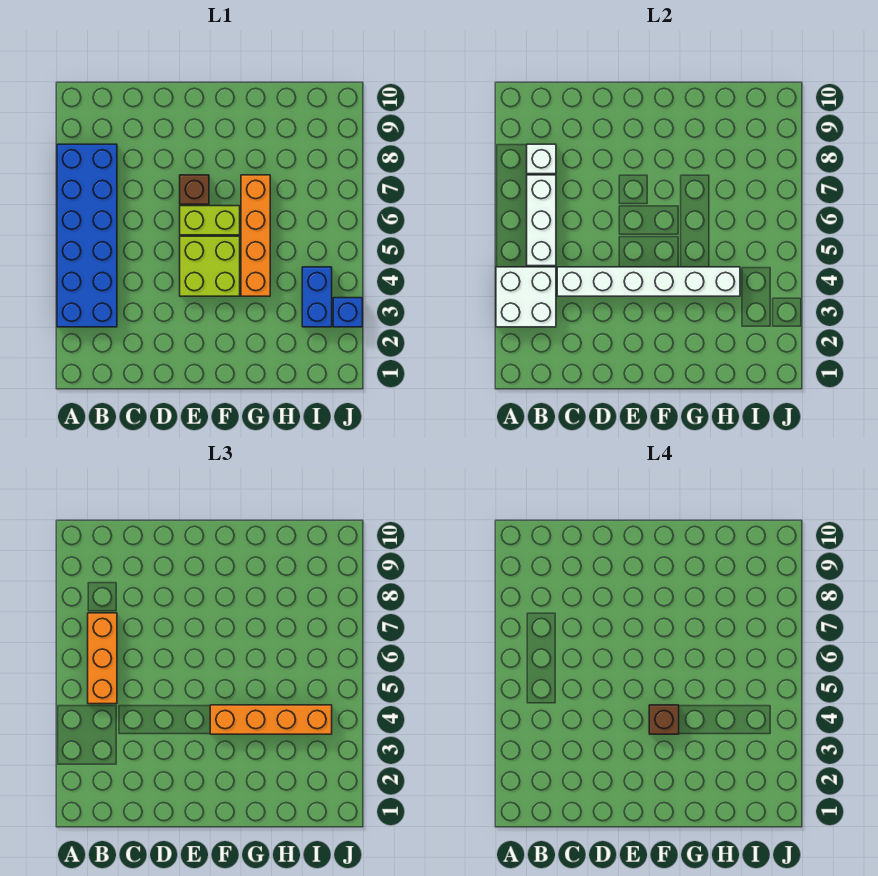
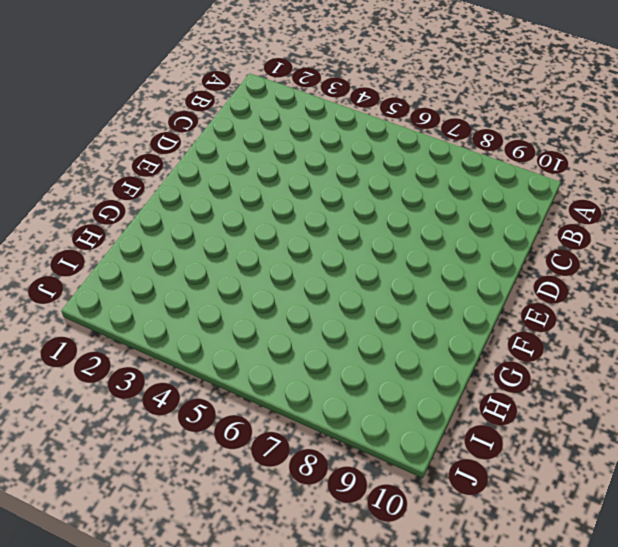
none -> blue brick A3:B8 level 1
none -> lime brick E4:F5 level 1
none -> lime brick E6:F6 level 1

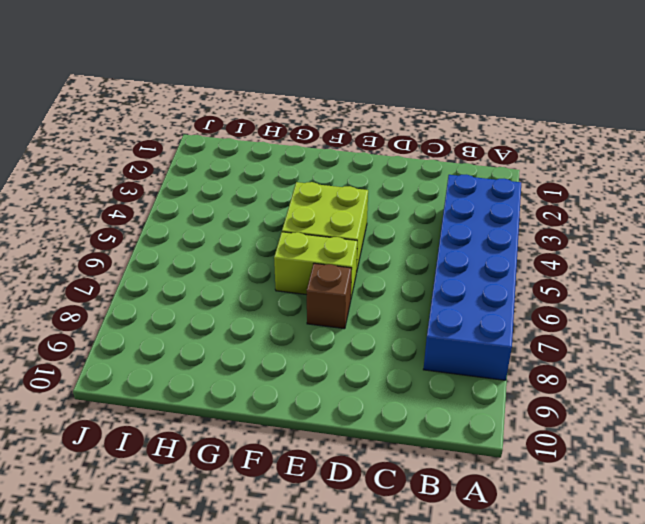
none -> orange brick G4:G7 level 1
none -> blue brick I3:I4 level 1
none -> blue brick J3 level 1

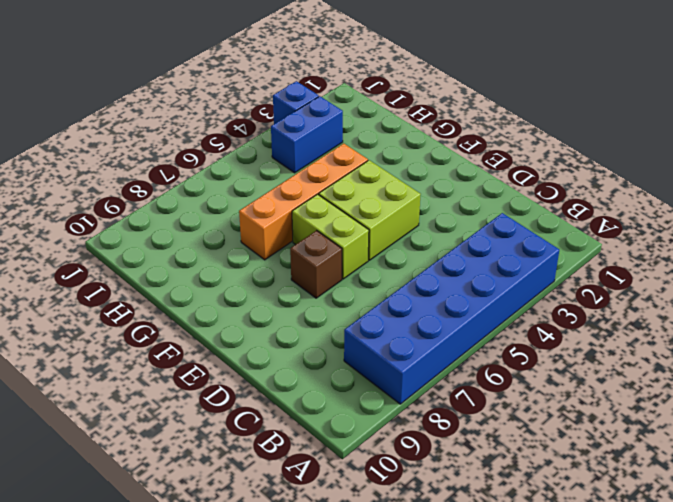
none -> white brick A3:B4 level 2
none -> white brick B5:B7 level 2
none -> white brick B8 level 2

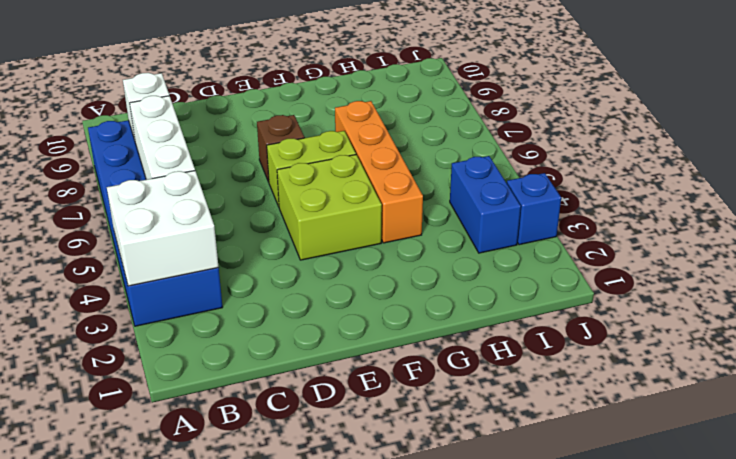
none -> white brick C4:H4 level 2
none -> orange brick B5:B7 level 3
none -> orange brick F4:I4 level 3

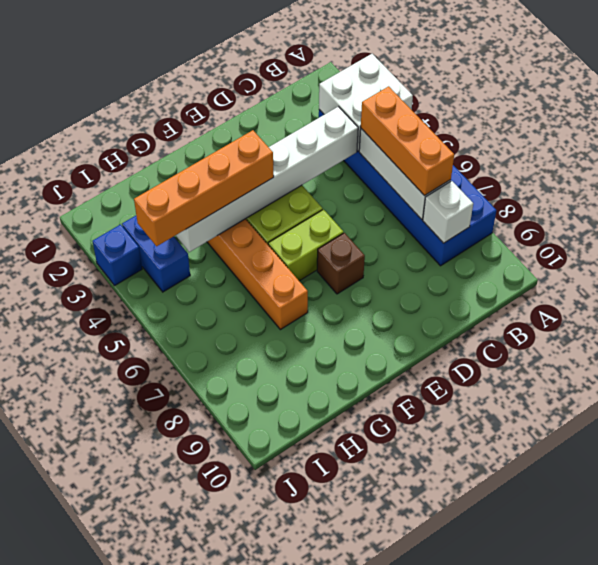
none -> brown brick F4 level 4

